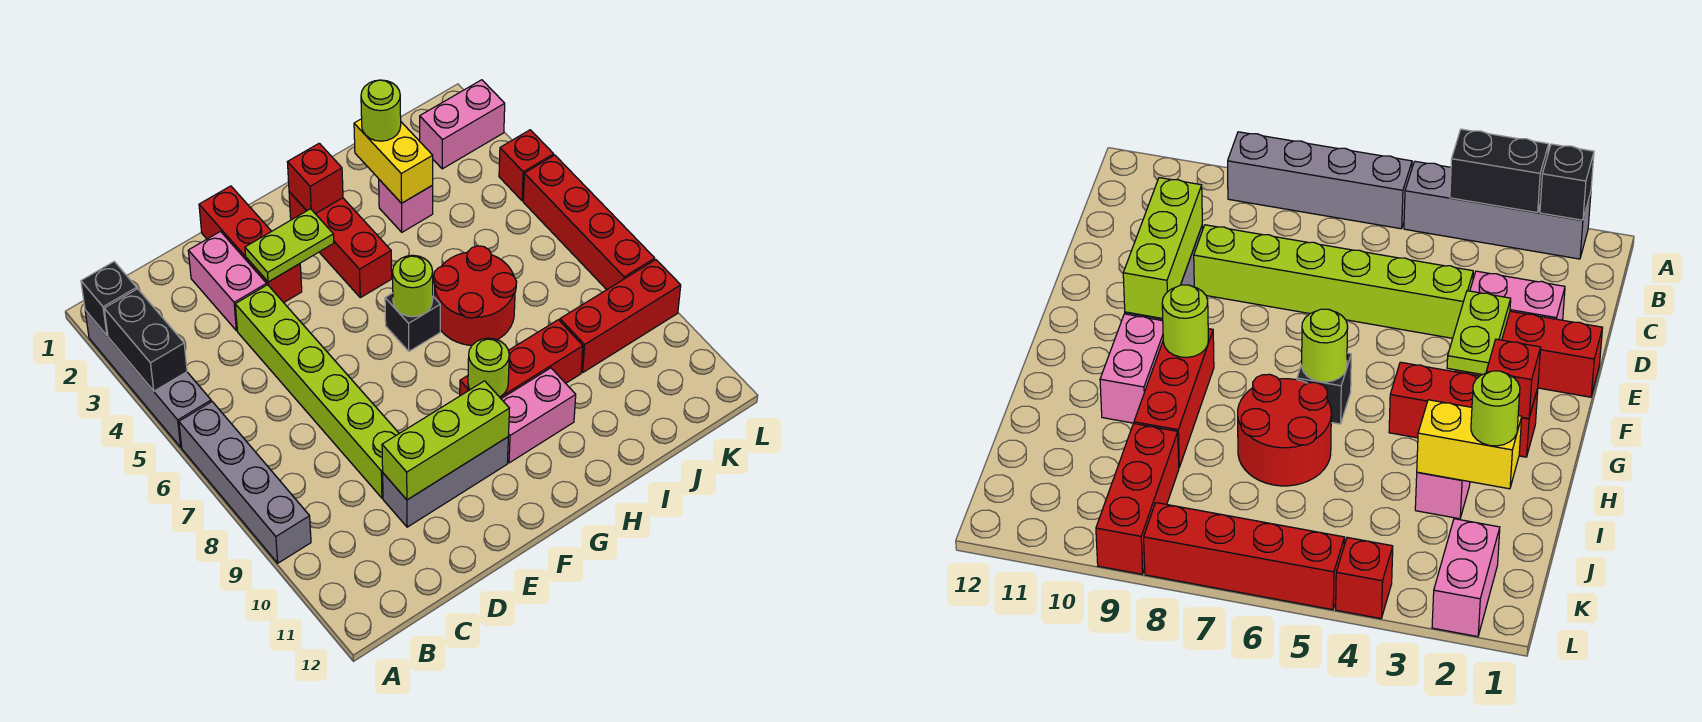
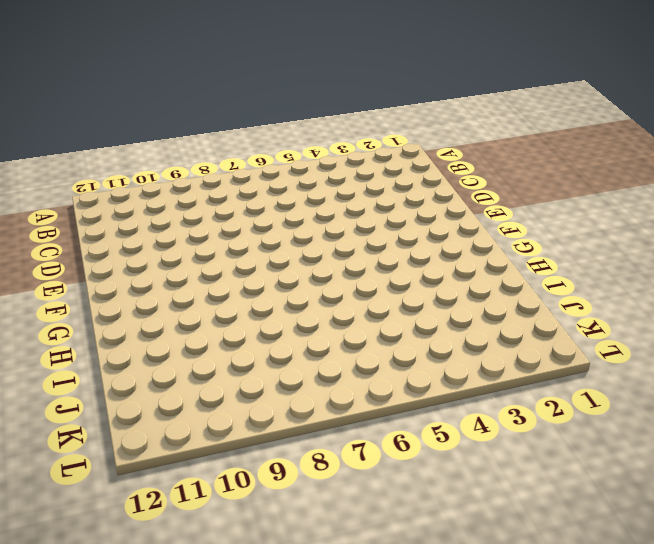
none -> grey brick A2:A5 level 1
none -> grey brick A6:A9 level 1
none -> pink brick D2:D3 level 1

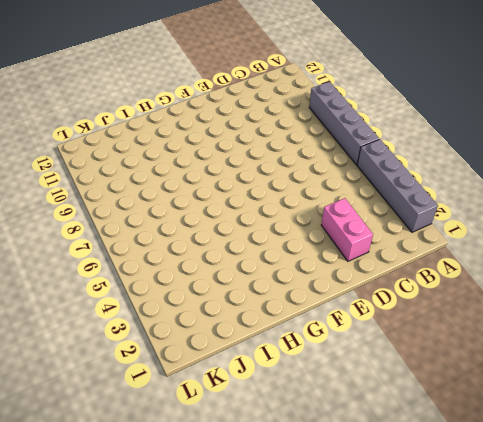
none -> lime brick D4:D9 level 1
none -> grey brick D10:F10 level 1
none -> red brick E1:E3 level 1

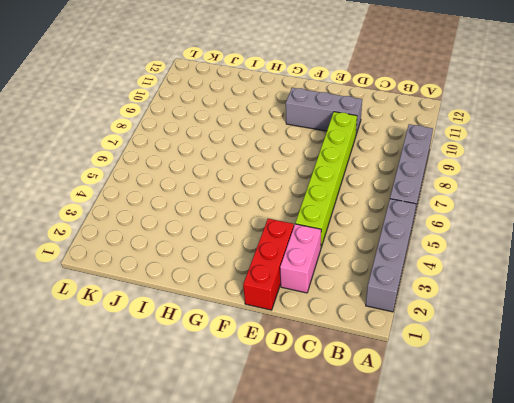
none -> red brick G2:G4 level 1
none -> black brick G6 level 1
none -> red brick G9:I9 level 1

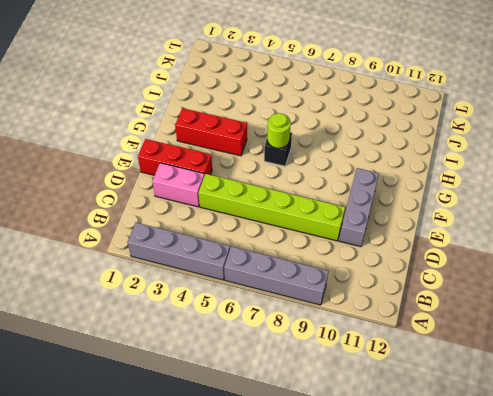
none -> red brick G9:I9 level 1
none -> pink brick G10:H10 level 1
none -> red round brick H6:I7 level 1

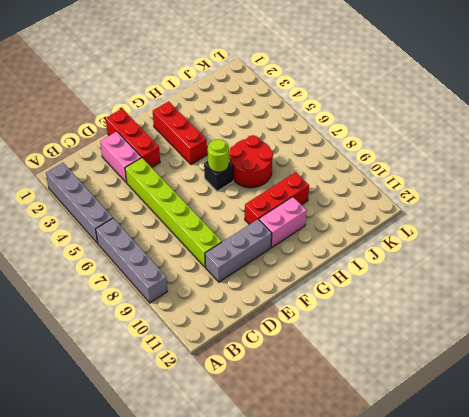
none -> pink brick I3 level 1
none -> red brick J9:L9 level 1
none -> pink brick K2:L2 level 1

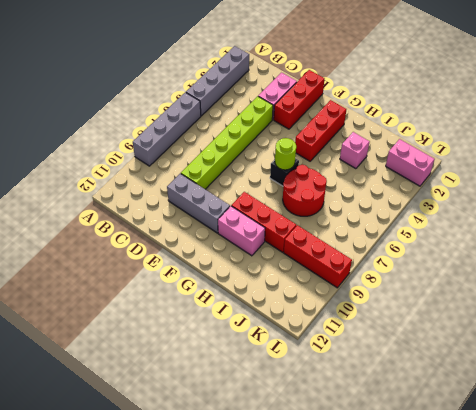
none -> red brick L4 level 1
none -> red brick L5:L8 level 1
none -> black brick A2 level 2

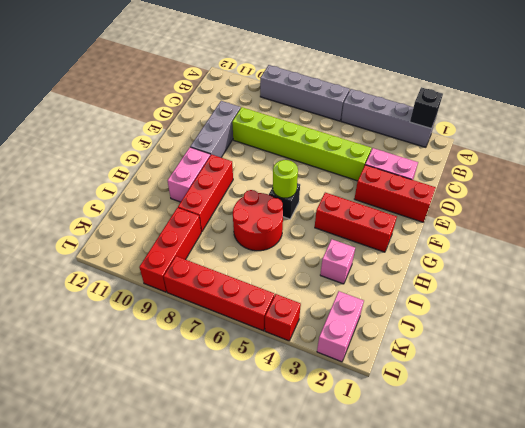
none -> black brick A3:A4 level 2
none -> lime brick D10:F10 level 2
none -> lime plate E3:F3 level 2

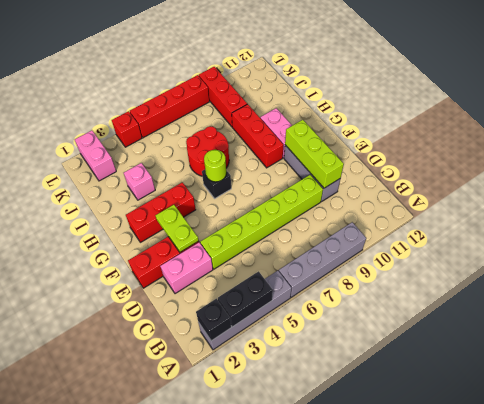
none -> red brick G2 level 2
none -> lime round brick G9 level 2
none -> yellow brick I2:I3 level 2

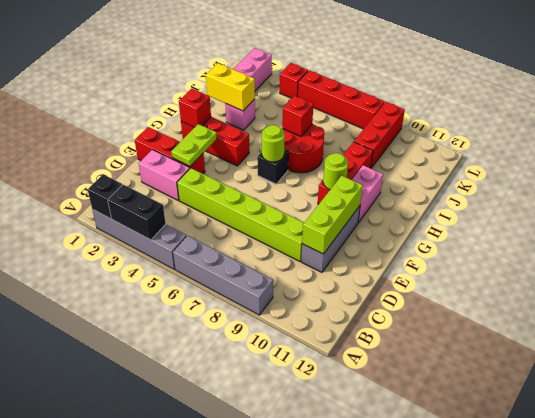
red brick I6 level 2 -> none
none -> lime round brick I2 level 3

